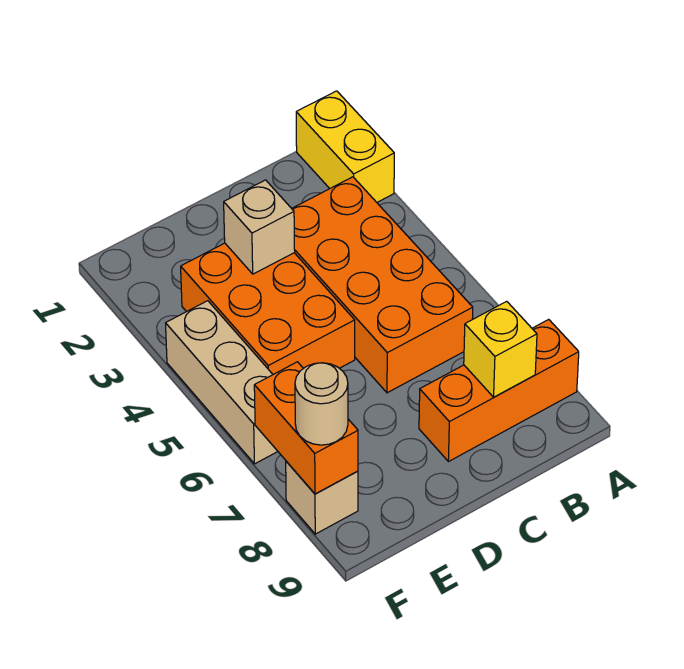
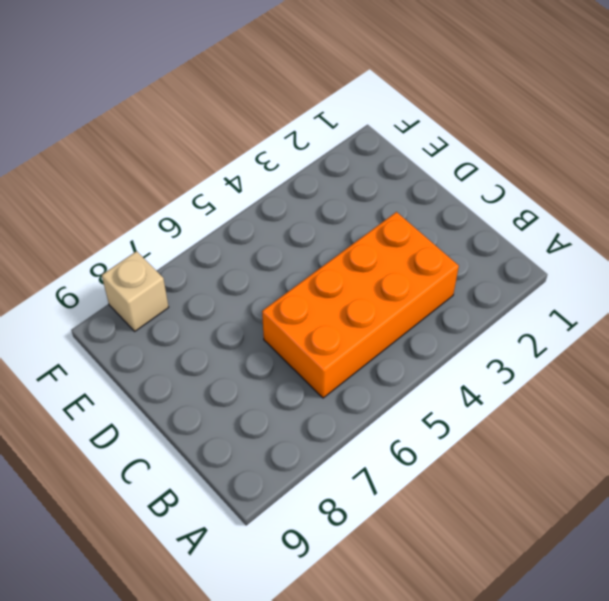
none -> yellow brick A1:A2 level 1
none -> orange brick A8:C8 level 1

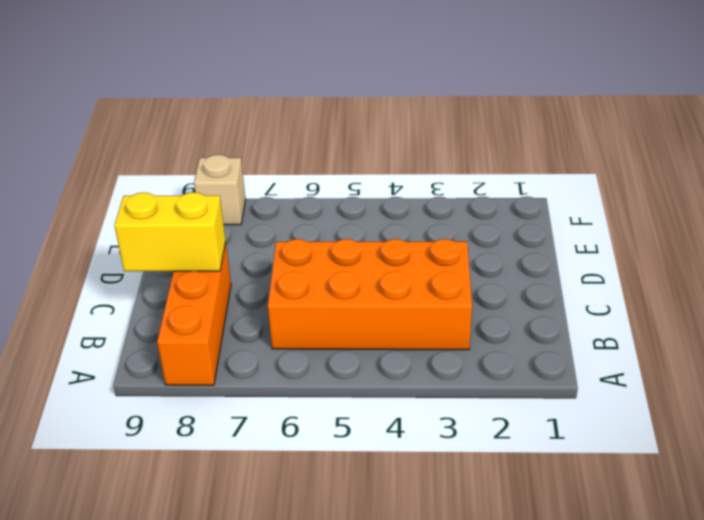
yellow brick C8:C9 level 2 -> yellow brick A1:A2 level 1
none -> orange brick D3:E5 level 1
none -> tan brick F4:F6 level 1

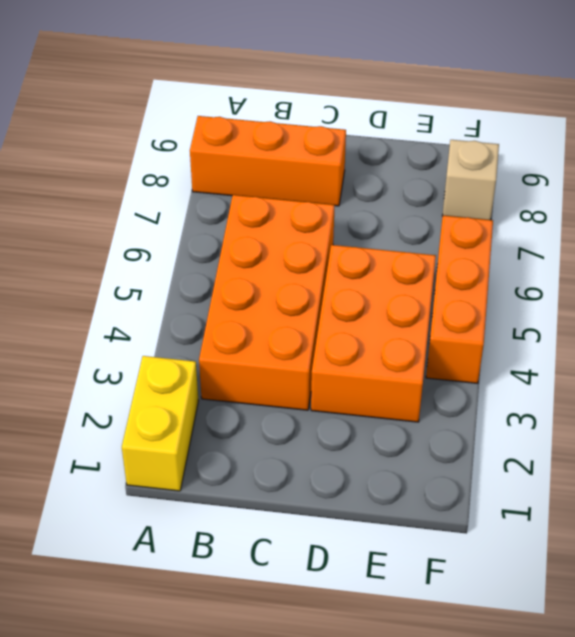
orange brick F4:F6 level 1 -> tan brick F4:F6 level 1
none -> yellow brick B8 level 2
none -> tan brick D3 level 2

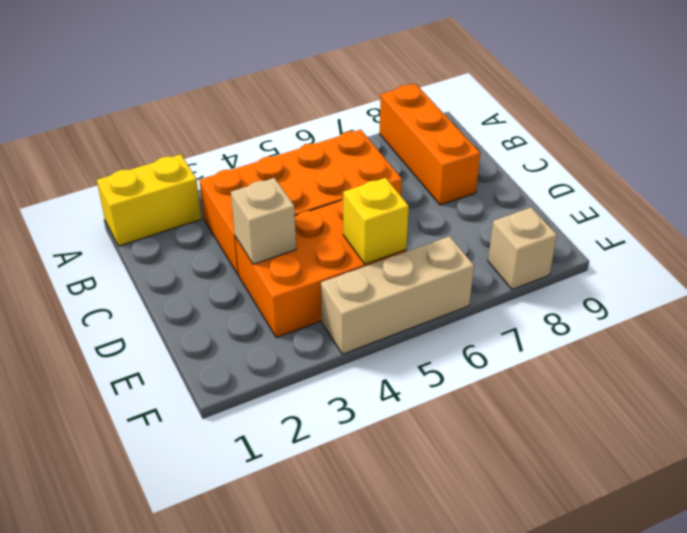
yellow brick E5 level 2 -> yellow brick B8 level 2
none -> orange brick F7:F8 level 2
none -> tan round brick F8 level 3

